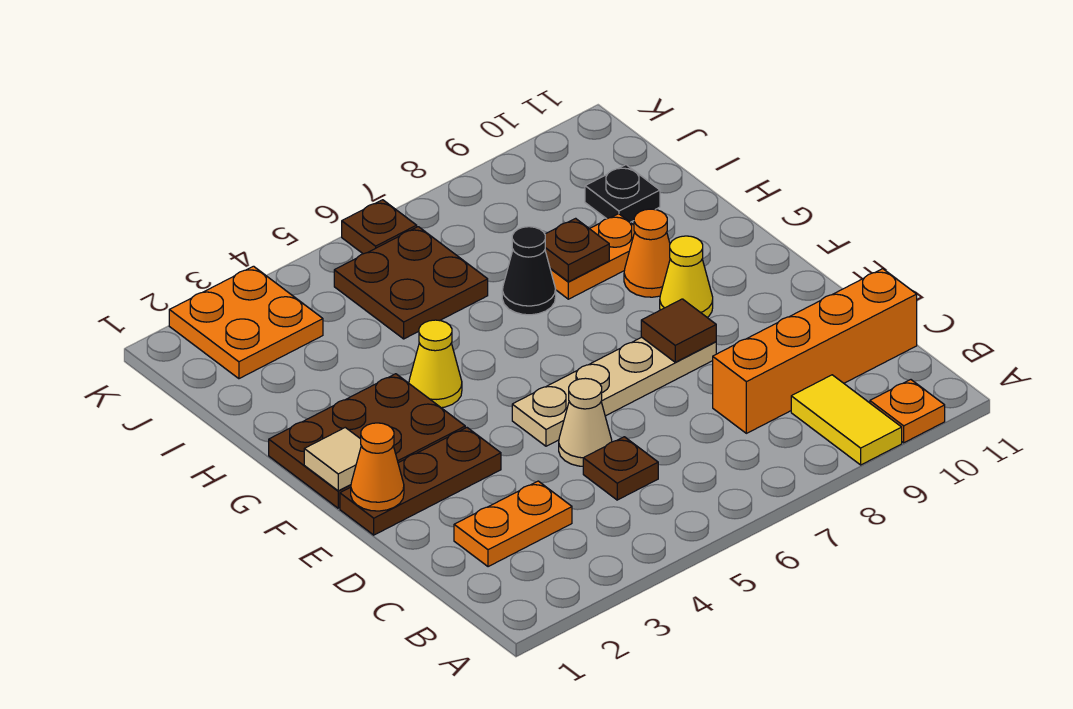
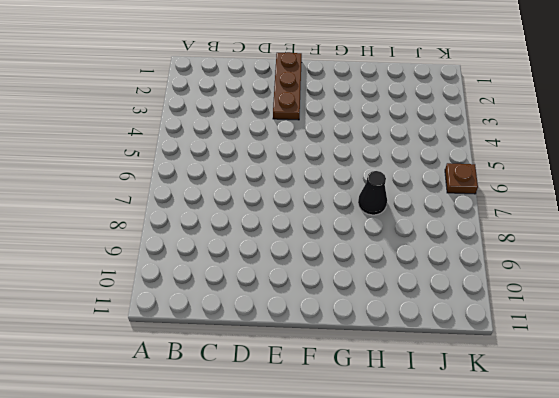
none -> yellow tile A9:B9 level 1
none -> orange plate A10 level 1
none -> orange plate C2:C3 level 1

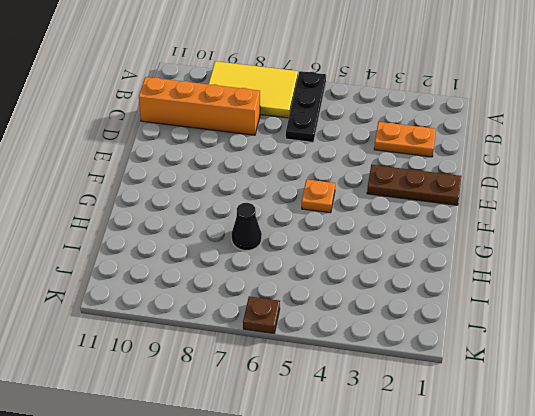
black plate A6:C6 level 1 -> none
yellow tile A7:B9 level 1 -> yellow tile A9:B9 level 1
orange plate F5 level 1 -> orange plate A10 level 1
none -> brown plate C5 level 1
none -> tan cone D5 level 1
none -> tan plate E5:E8 level 1

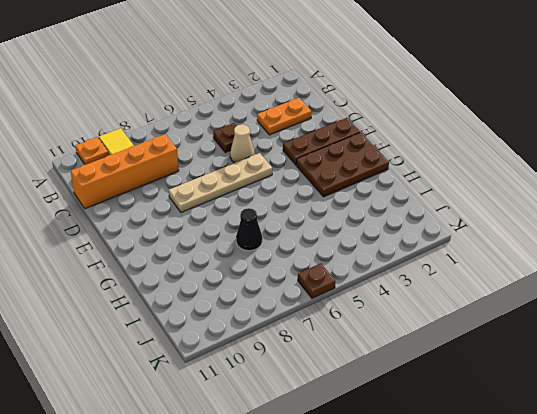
none -> yellow cone F9 level 1
none -> yellow cone G4 level 1
none -> orange cone G9 level 1

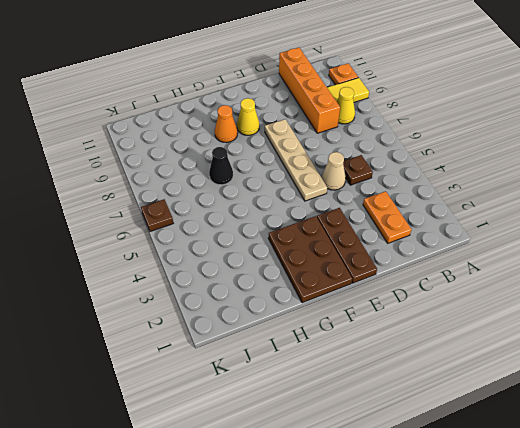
yellow cone B8 level 1 -> yellow cone G4 level 1
none -> orange plate H8:H9 level 1
none -> brown plate I5:J6 level 1
none -> black plate I10 level 1

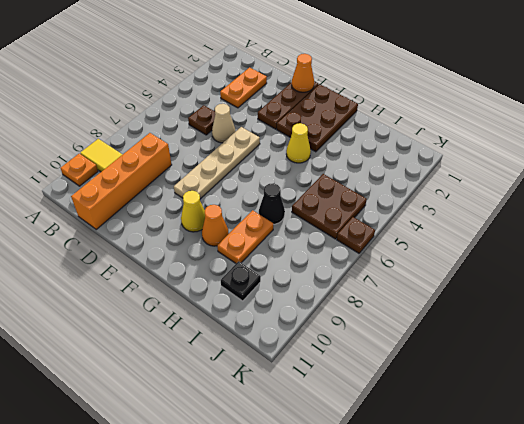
none -> orange plate J2:K3 level 1
none -> brown tile E8 level 2
none -> tan tile F1 level 2

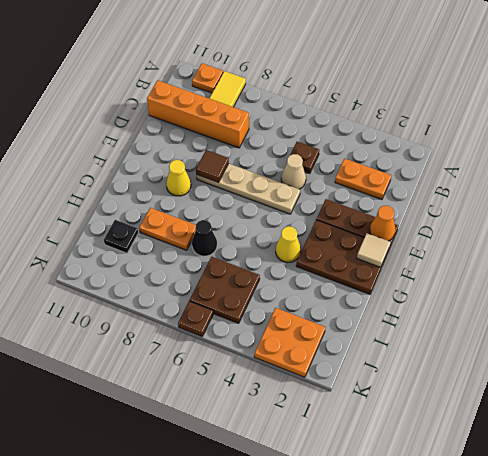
none -> orange cone G9 level 1
none -> brown plate H8 level 2

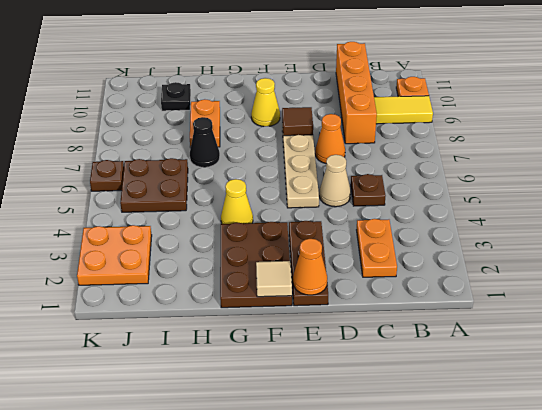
orange cone D7 level 1 -> orange cone G9 level 1
none -> brown plate H8 level 2

